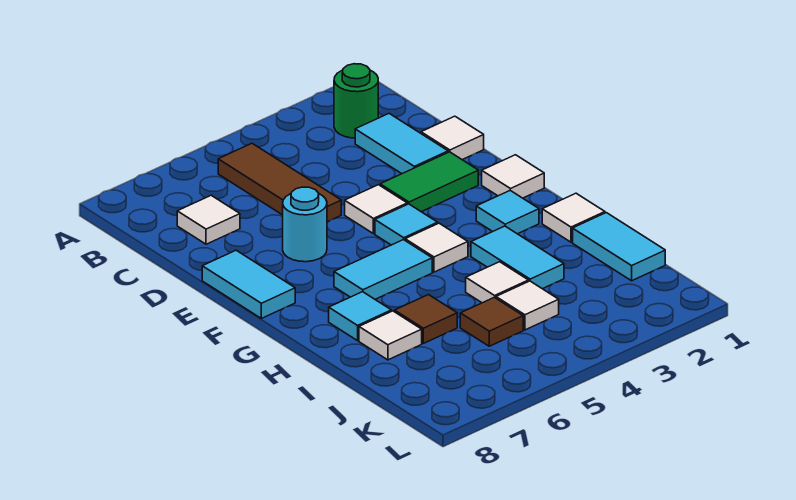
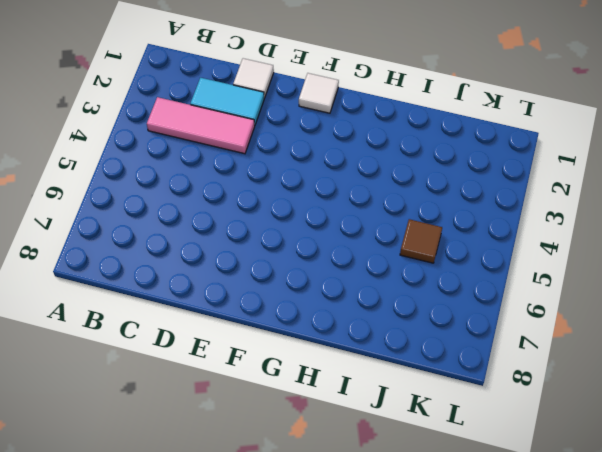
pink tile B3:D3 level 1 -> none
none -> green round brick B2 level 1
none -> brown tile B5:D5 level 1
none -> white tile C7 level 1

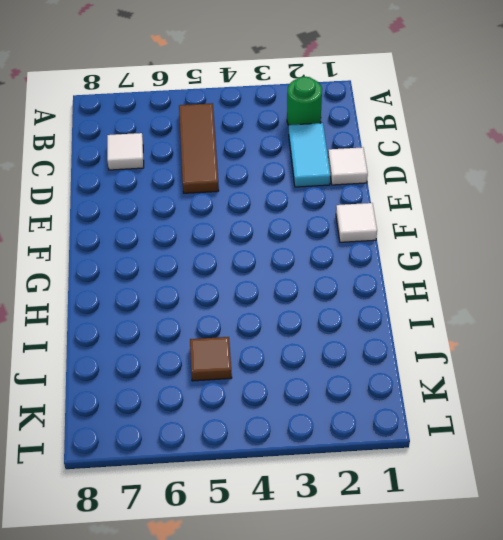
none -> green tile E2:E3 level 1
none -> white tile E4 level 1
none -> cyan round brick E6 level 1

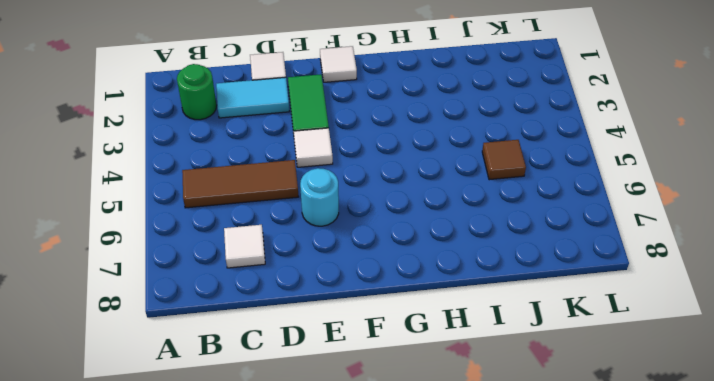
none -> cyan tile E8:F8 level 1
none -> cyan tile F4 level 1
none -> cyan tile G2 level 1

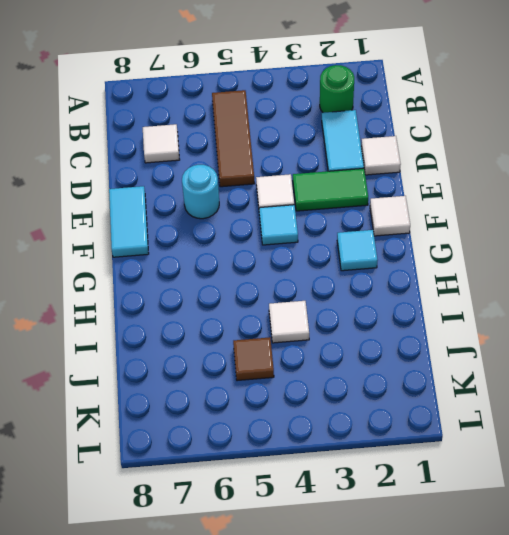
none -> white tile G4 level 1
none -> cyan tile G5:G6 level 1
none -> white tile H1 level 1

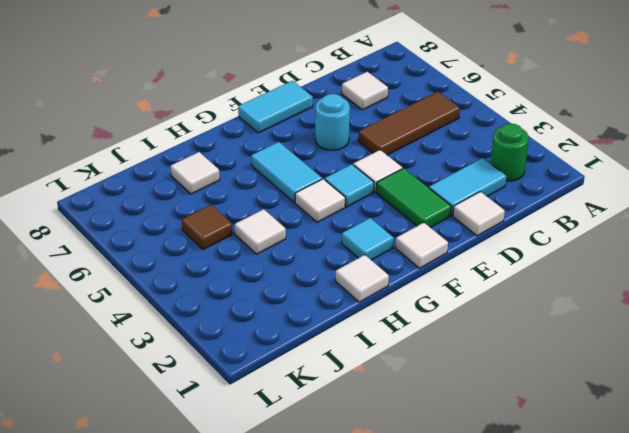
none -> cyan tile H3:I3 level 1
none -> cyan tile H7 level 1
none -> cyan tile I1:J1 level 1

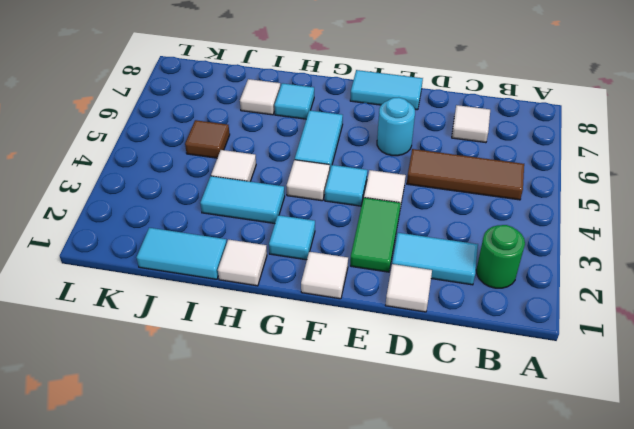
none -> brown tile I6 level 1
none -> white tile J4 level 1

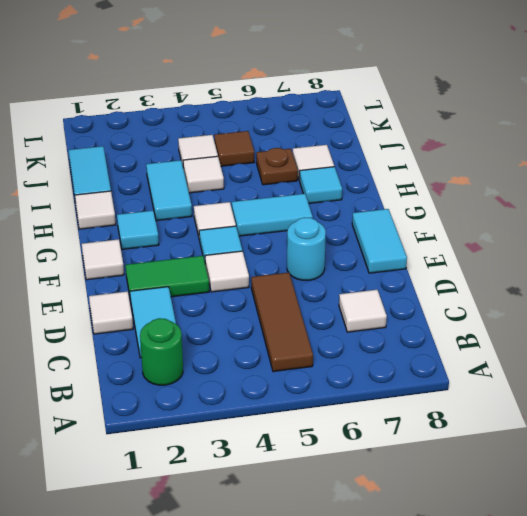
brown plate I6 level 1 -> brown tile I6 level 1

